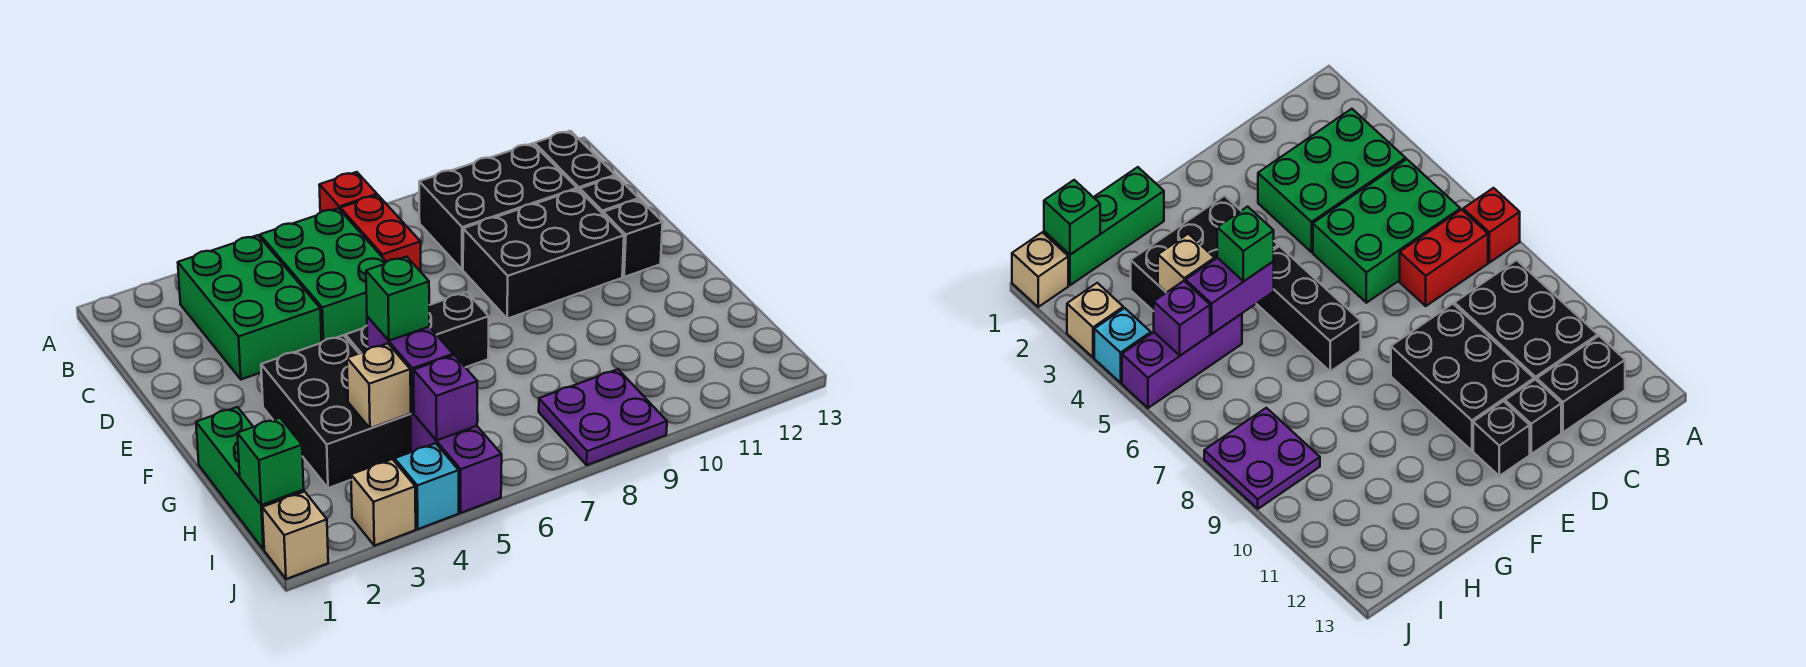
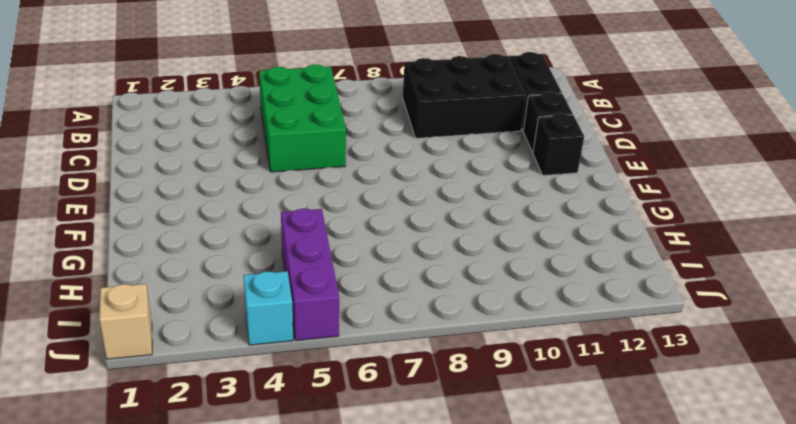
none -> red brick A7 level 1
none -> green brick B3:D4 level 1
none -> red brick B7:C7 level 1

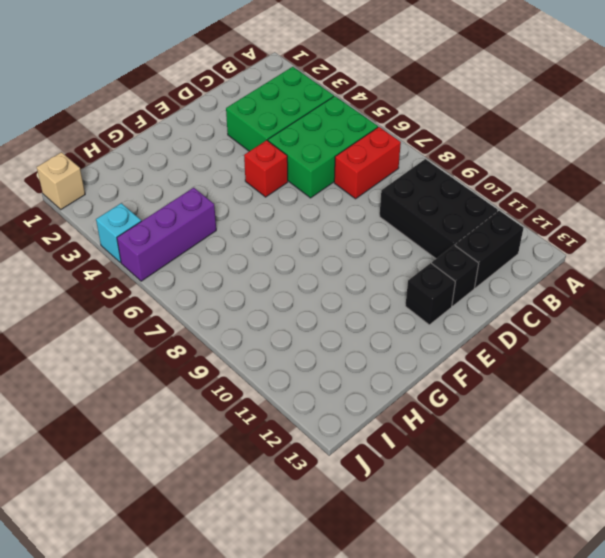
red brick E5 level 1 -> red brick A7 level 1
none -> black brick D9:E11 level 1
none -> black brick F3:H4 level 1
none -> black brick F5:F7 level 1

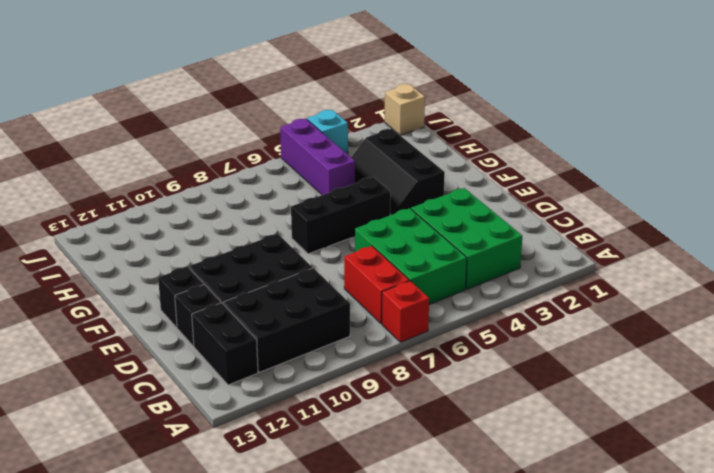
black slope F3:H4 level 1 top 3 -> black brick F3:H4 level 1
none -> green brick G1:I1 level 1
none -> purple plate I8:J9 level 1
none -> tan brick J3 level 1

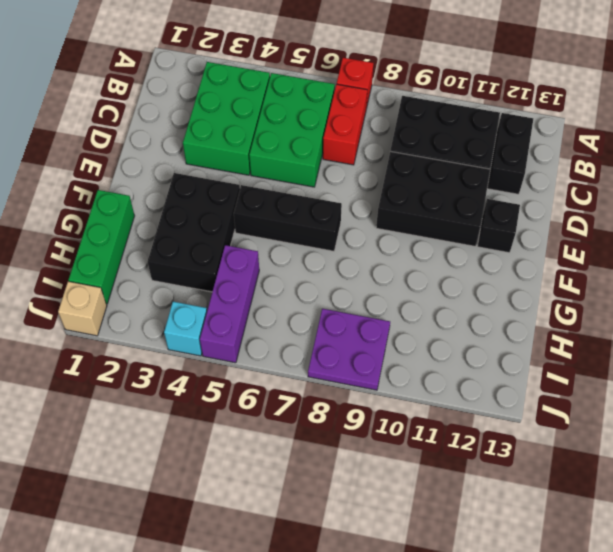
none -> black brick D12 level 1
none -> tan brick J3 level 1
none -> purple brick G5:H5 level 2

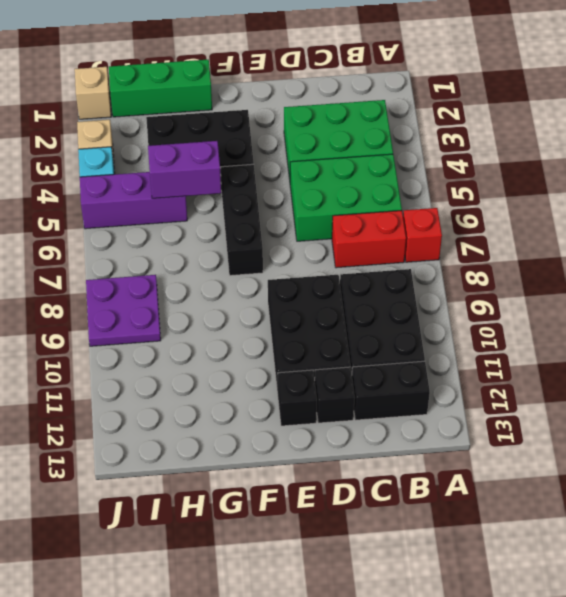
none -> tan brick H4 level 2
none -> green brick I1 level 2
none -> purple brick I5 level 2

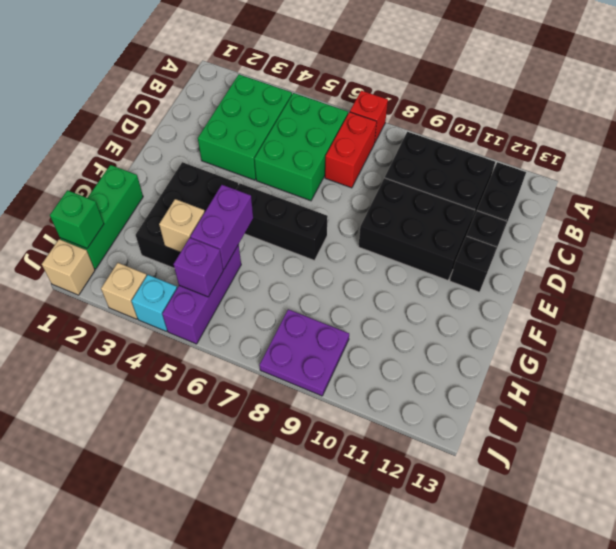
none -> green brick G5 level 3

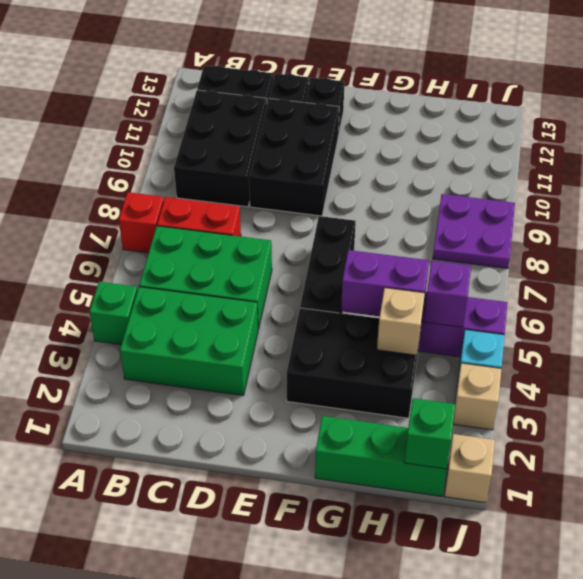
green brick A4 level 1 -> green brick G5 level 3

